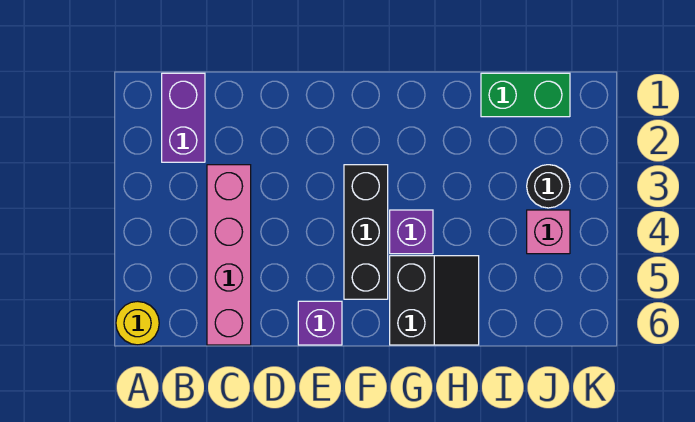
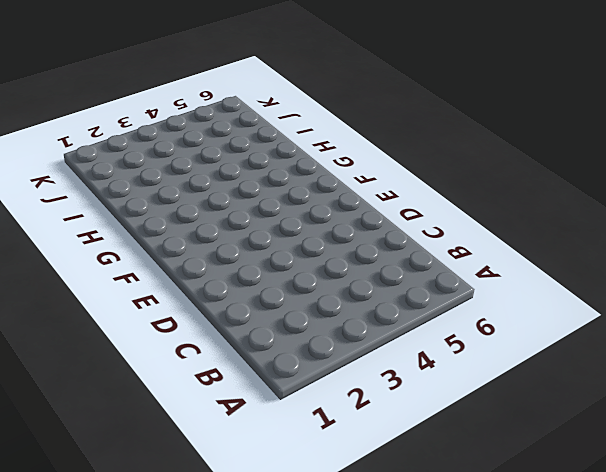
none -> yellow round brick A6 level 1
none -> purple brick B1:B2 level 1

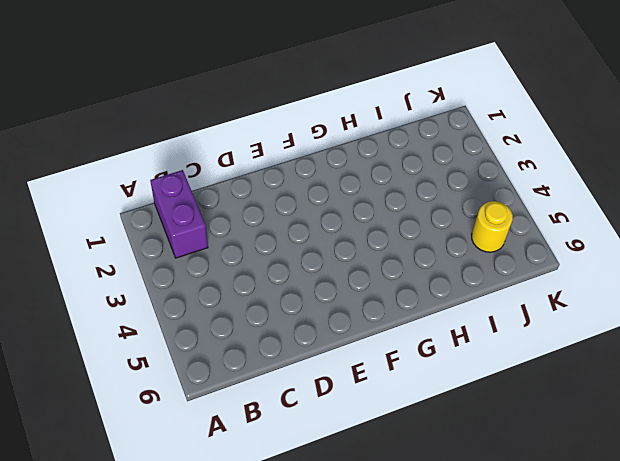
yellow round brick J5 level 1 -> yellow round brick A6 level 1
none -> pink brick C3:C6 level 1
none -> purple brick E6 level 1

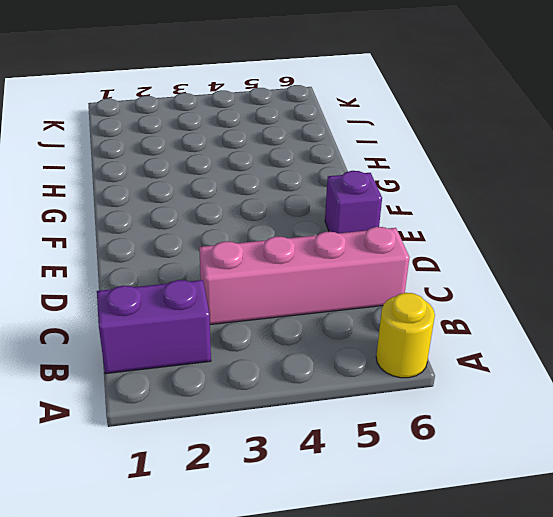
none -> black brick F3:F5 level 1
none -> purple brick G4 level 1

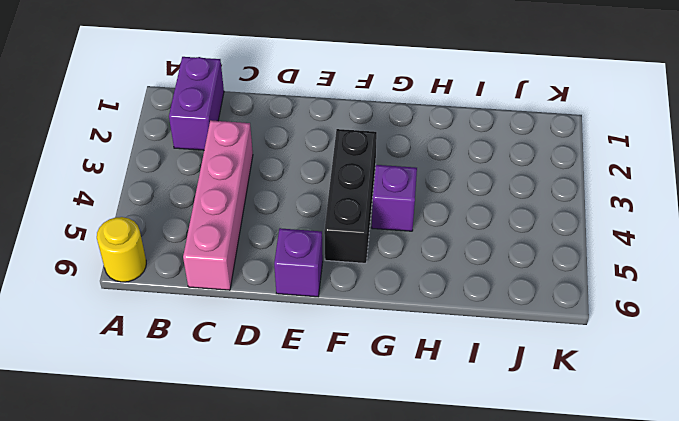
none -> black slope G5:H6 level 1 top G
none -> green brick I1:J1 level 1

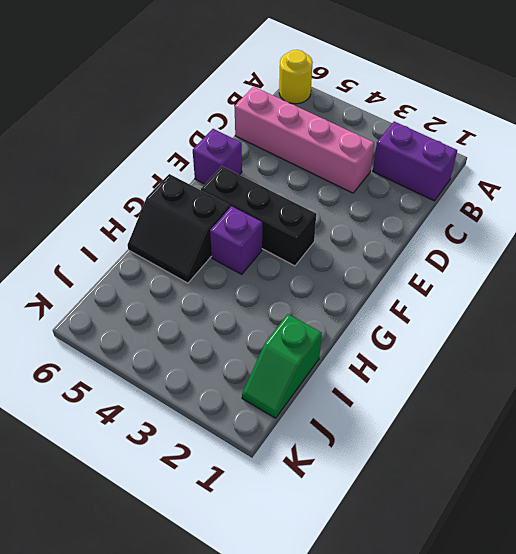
green slope I1:J1 level 1 top I -> green brick I1:J1 level 1
none -> black round brick J3 level 1
none -> pink brick J4 level 1

